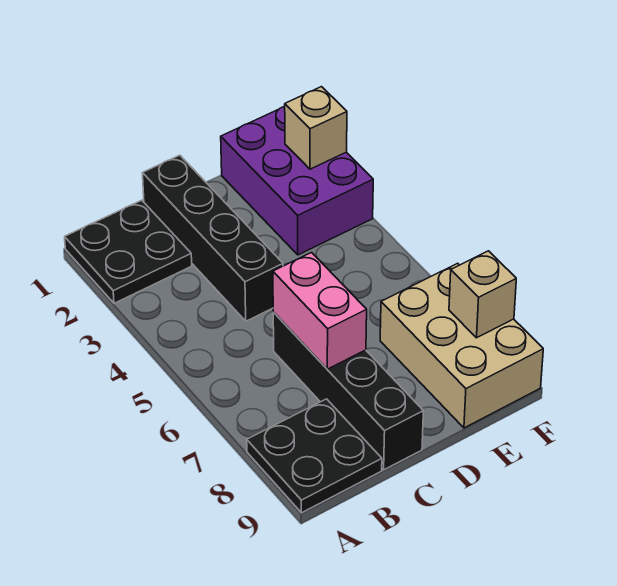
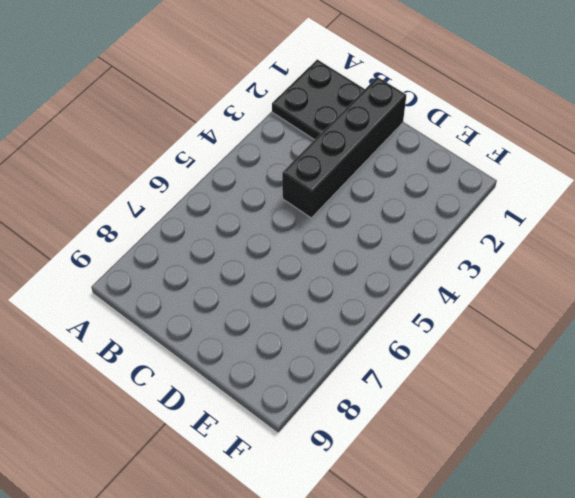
none -> black plate A8:B9 level 1
none -> black brick C6:C9 level 1

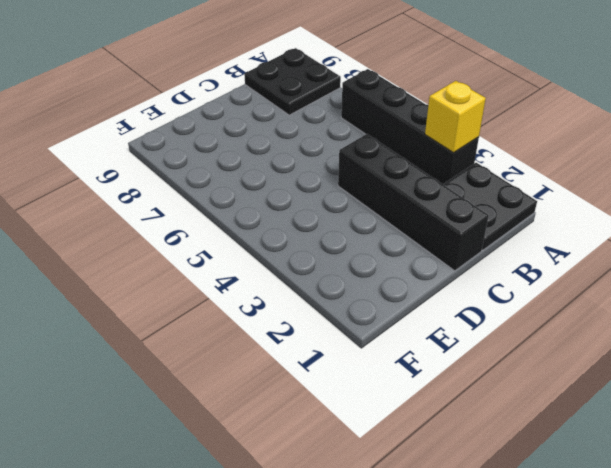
black brick A3:A6 level 1 -> black brick C6:C9 level 1
yellow brick A3 level 2 -> none
none -> purple brick E1:F3 level 1
none -> tan brick E7:F9 level 1

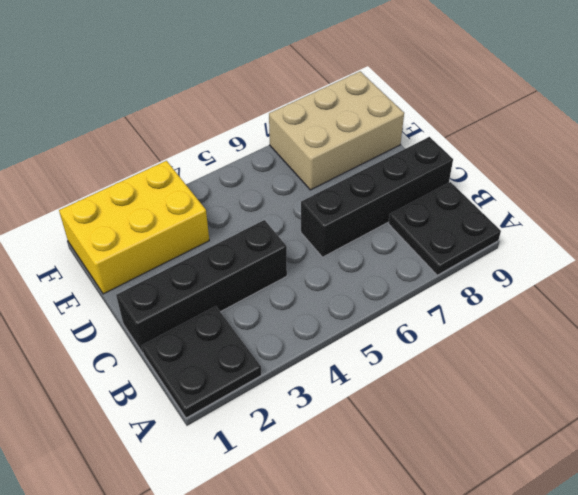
yellow brick E1:F3 level 1 -> purple brick E1:F3 level 1
none -> pink brick C6:C7 level 2
none -> tan brick F2 level 2

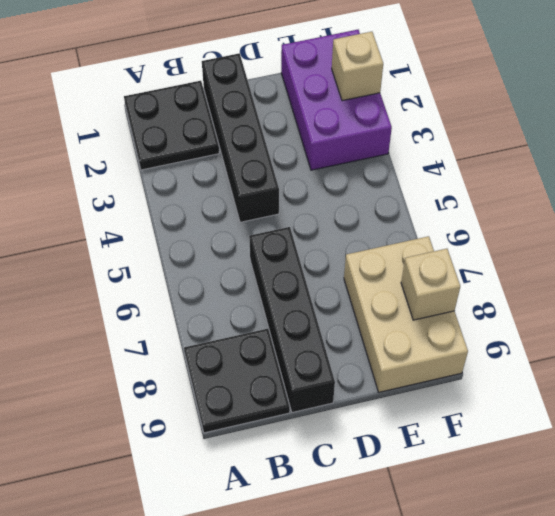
none -> pink brick C6:C7 level 2

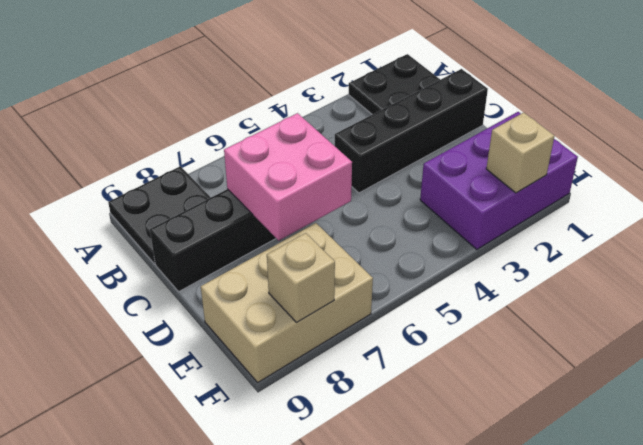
pink brick C6:D7 level 2 -> pink brick C6:C7 level 2

